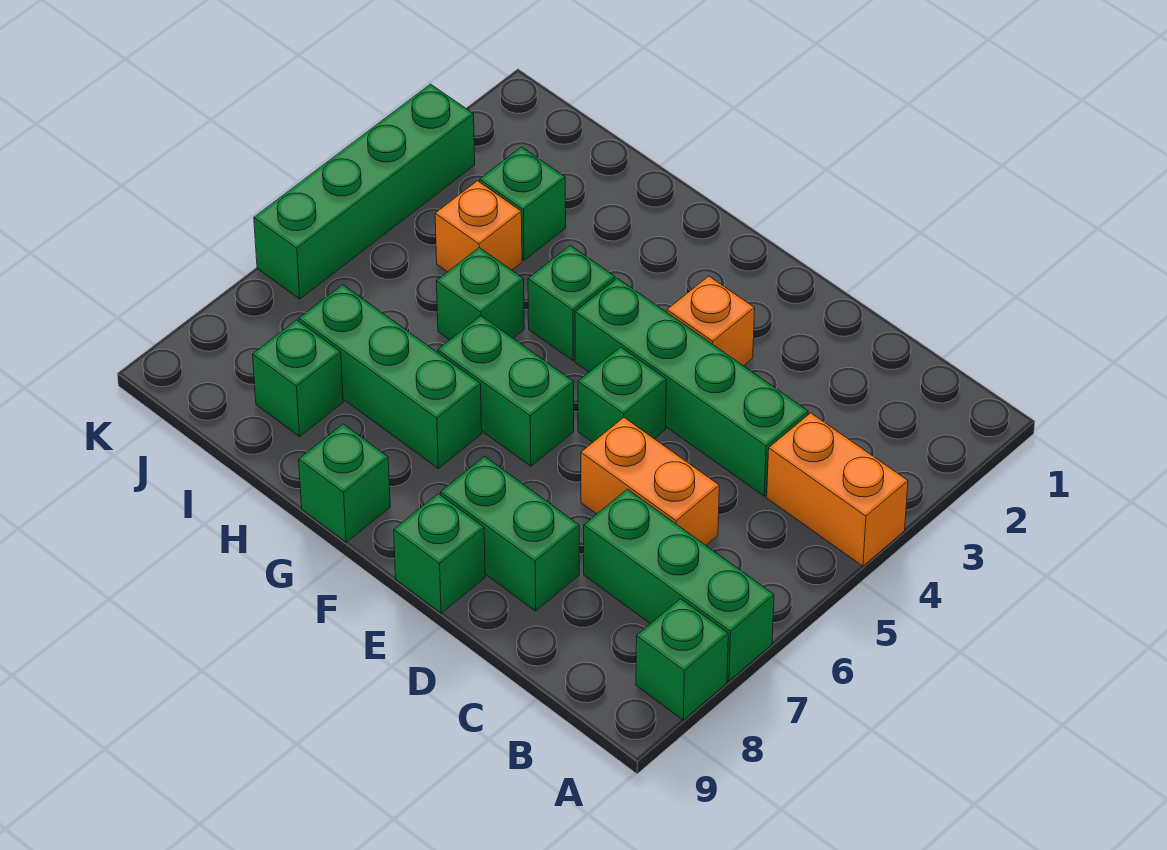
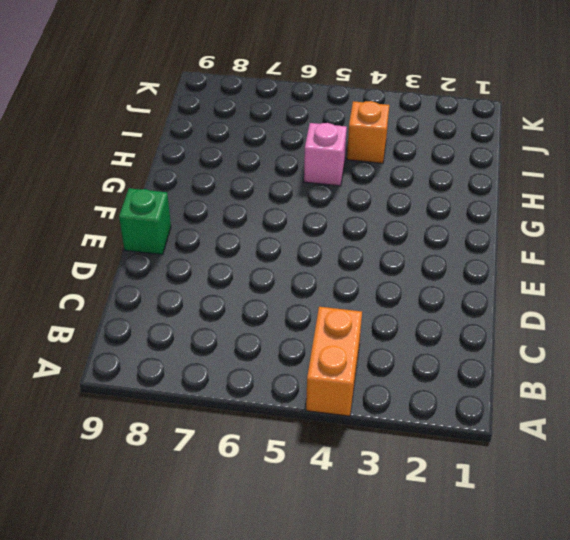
pink brick H5 level 1 -> green brick H5 level 1
none -> green brick A7:C7 level 1
none -> green brick A8 level 1
none -> green brick C4:F4 level 1

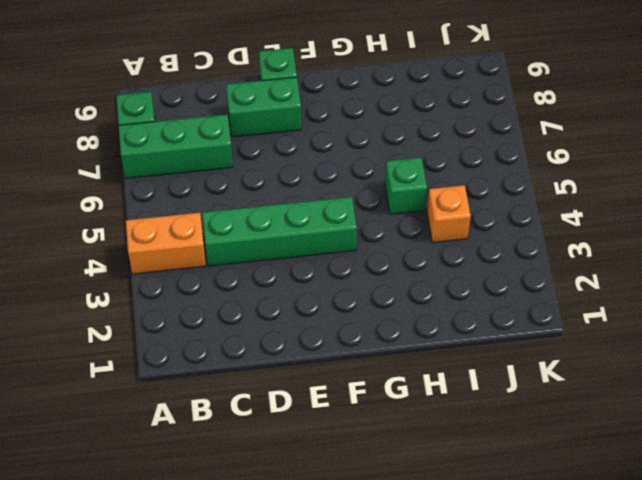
none -> orange brick C6:D6 level 1
none -> orange brick E3 level 1
none -> green brick E5 level 1

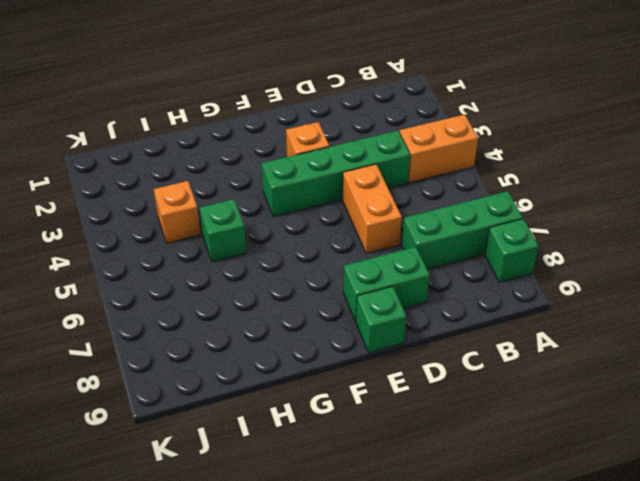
orange brick D5:D6 level 1 -> orange brick C6:D6 level 1
none -> green brick E5 level 1
none -> green brick F6:G6 level 1
none -> green brick G4 level 1

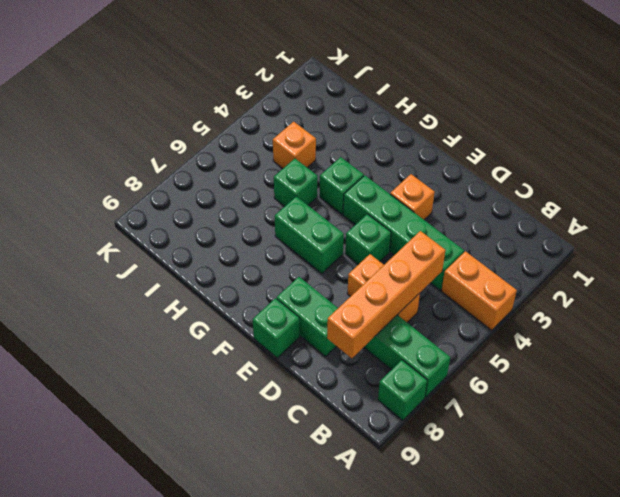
orange brick C5:C8 level 2 -> none
none -> green brick G7:I7 level 1
none -> green brick G9 level 1
none -> green brick I3 level 1

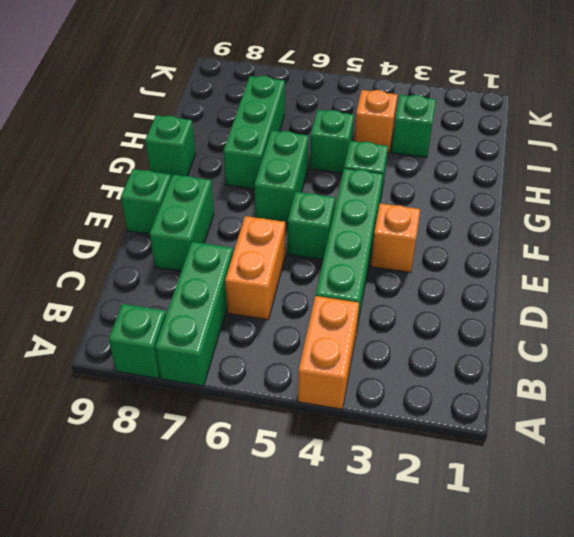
none -> green brick I8 level 1
none -> green brick K3:K6 level 1

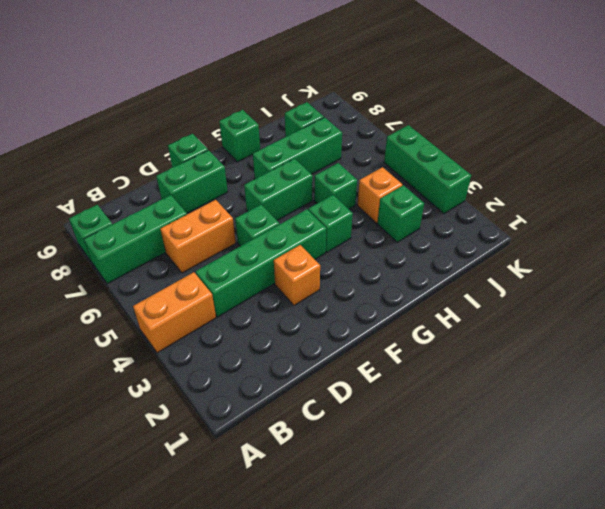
green brick K3:K5 level 1 -> green brick K3:K6 level 1

